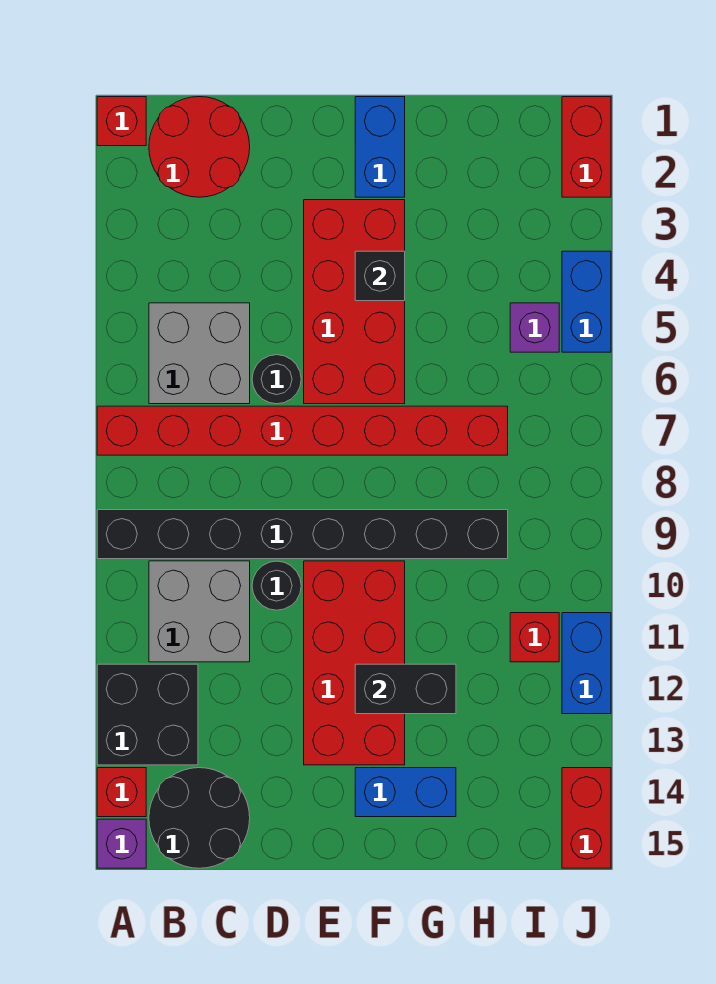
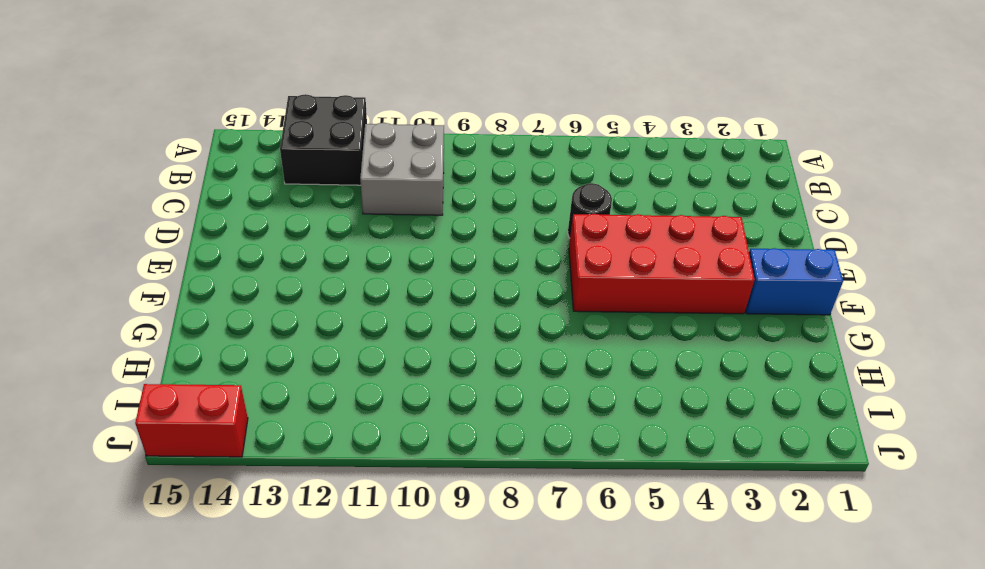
none -> red brick A1 level 1
none -> red brick A7:H7 level 1
none -> black brick A9:H9 level 1

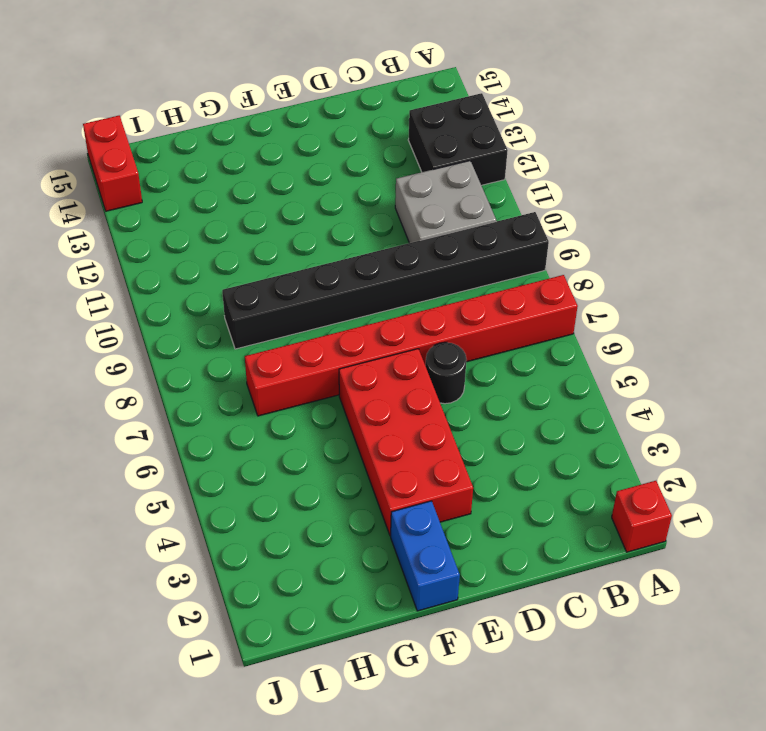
none -> red brick A14 level 1
none -> purple brick A15 level 1
none -> red round brick B1:C2 level 1

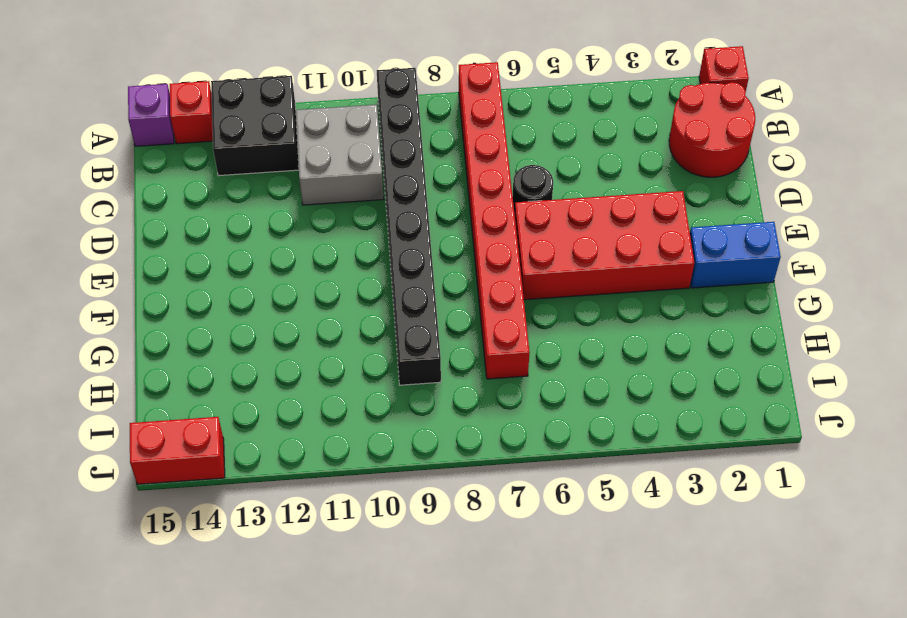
none -> grey brick B5:C6 level 1
none -> black round brick B14:C15 level 1
none -> black round brick D10 level 1

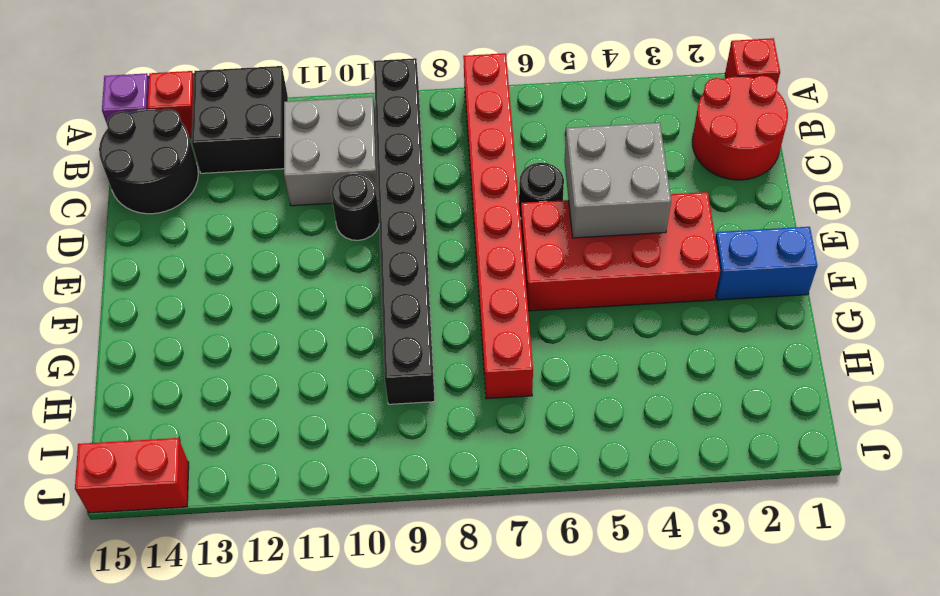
grey brick D4:E5 level 2 -> grey brick B5:C6 level 1
none -> red brick E10:F13 level 1
none -> blue brick F14:G14 level 1
none -> purple brick I5 level 1

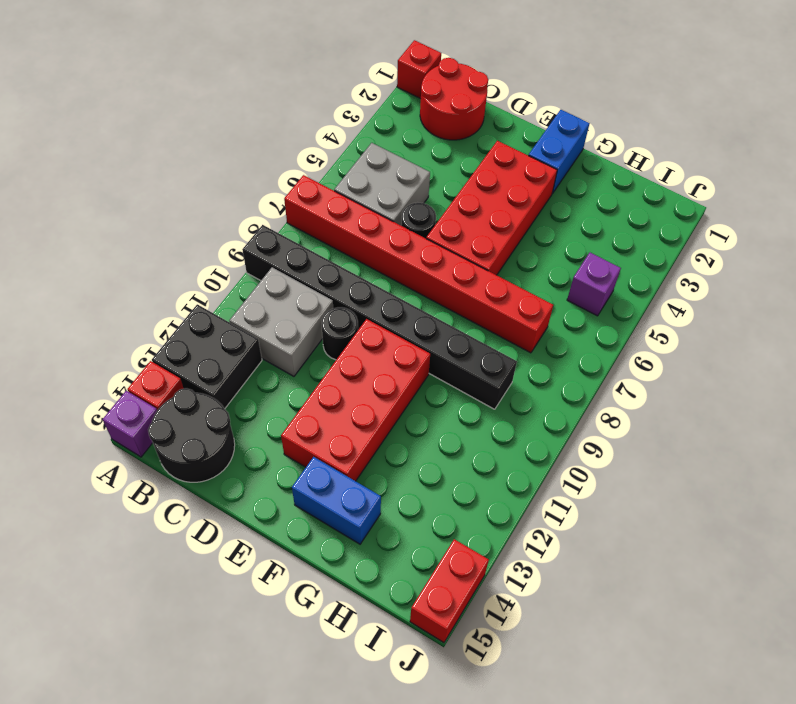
none -> red brick I11 level 1
none -> red brick J1:J2 level 1
none -> blue brick J4:J5 level 1

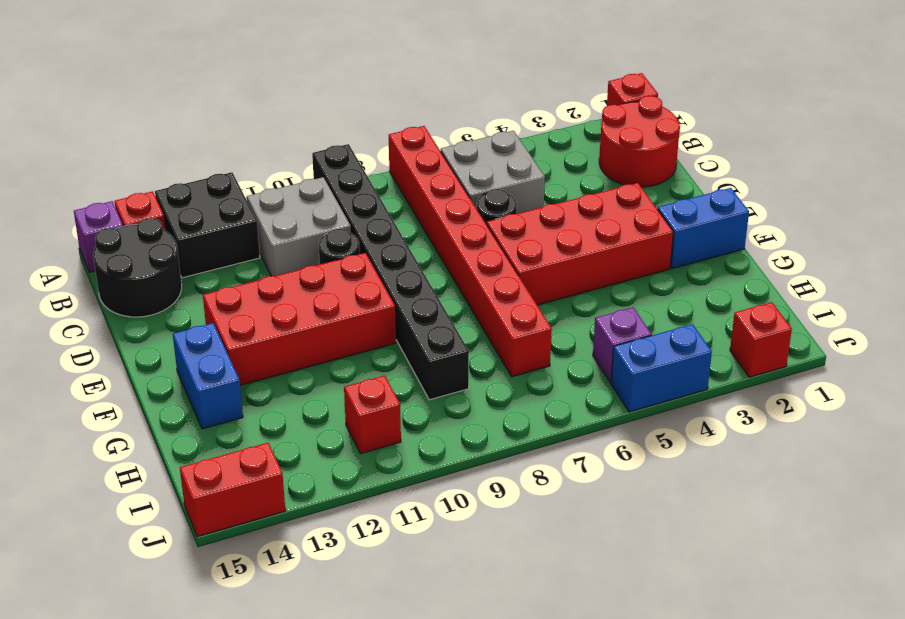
red brick J2 level 1 -> red brick J1:J2 level 1
none -> blue brick J11:J12 level 1
none -> black brick F4 level 2
none -> black brick F12:G12 level 2

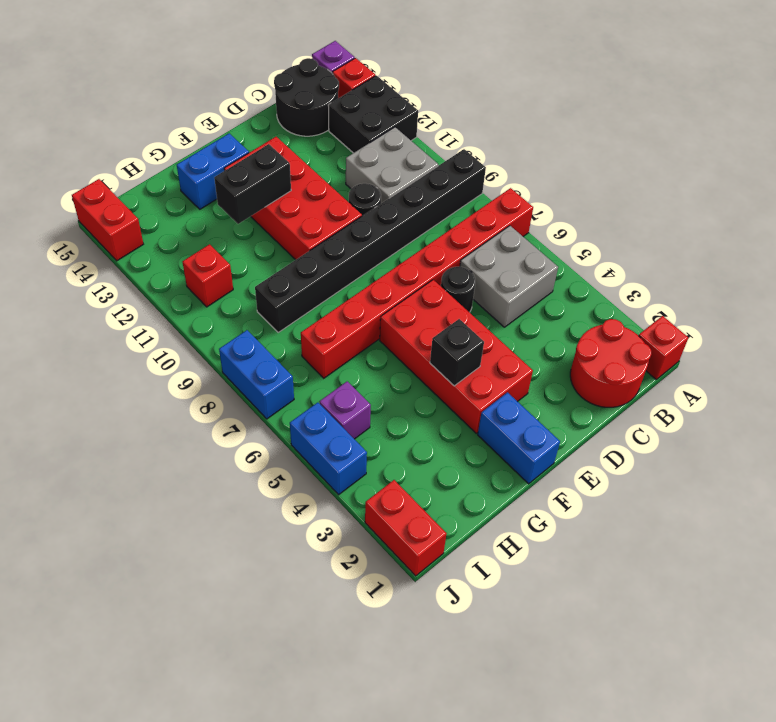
blue brick J7:J8 level 1 -> blue brick J11:J12 level 1

